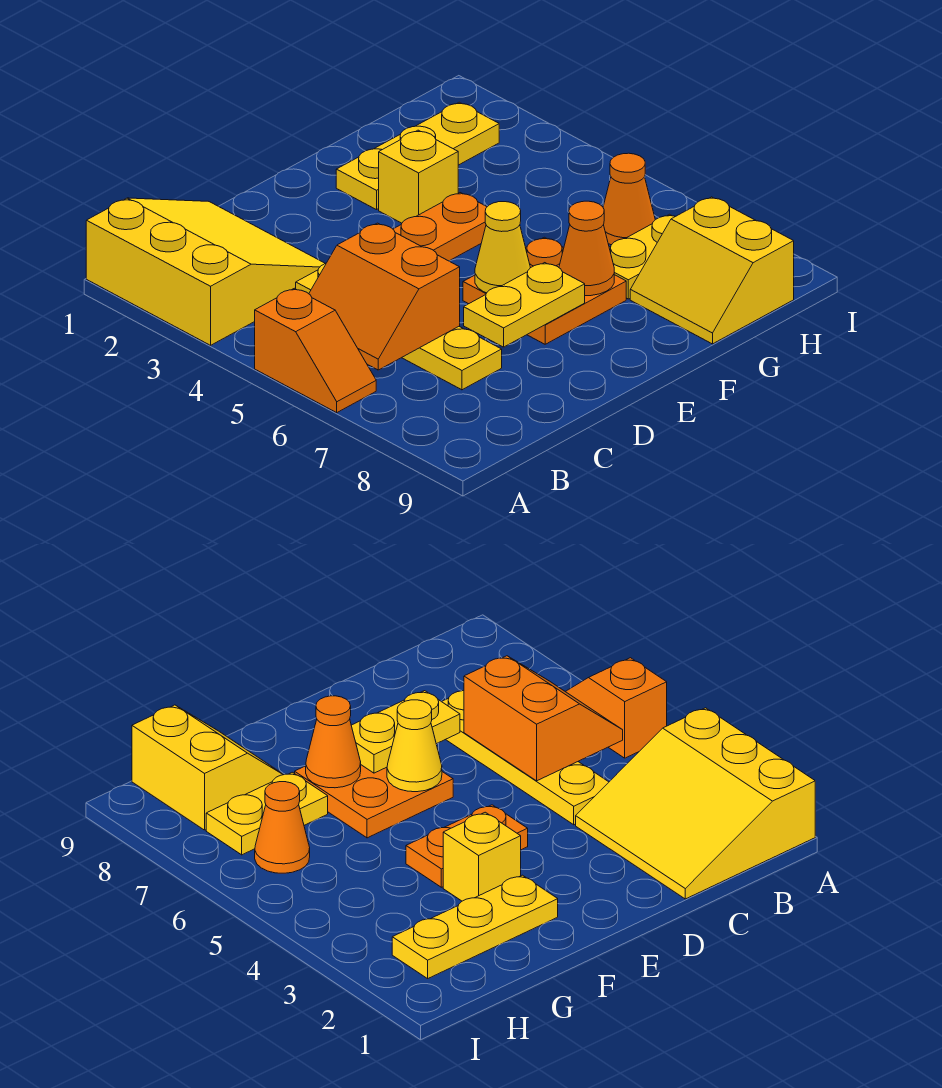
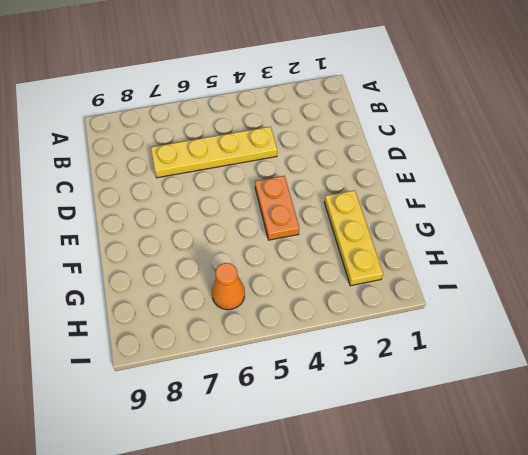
none -> yellow slope A1:C3 level 1 top A
none -> orange slope A5:A6 level 1 top 5
none -> orange plate E6:F7 level 1

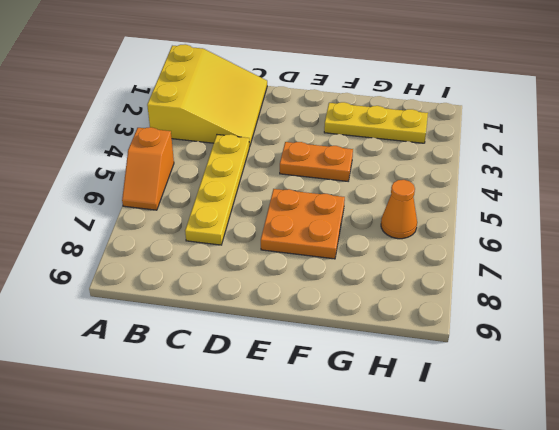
none -> yellow brick F3 level 1
none -> yellow plate G7:H7 level 1
none -> yellow slope G8:H9 level 1 top H

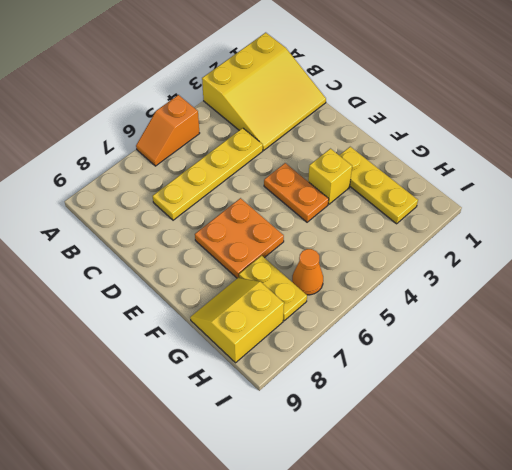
none -> orange slope B5:C6 level 2 top C
none -> yellow plate D7:E7 level 2
none -> yellow cone E6 level 2

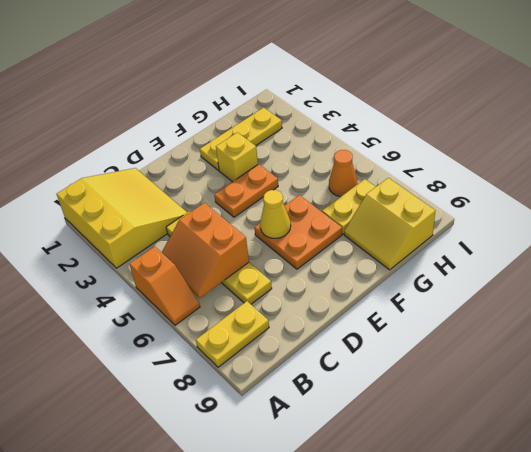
yellow plate A8:B8 level 1 -> yellow plate D7:E7 level 2
none -> orange cone F7 level 2

